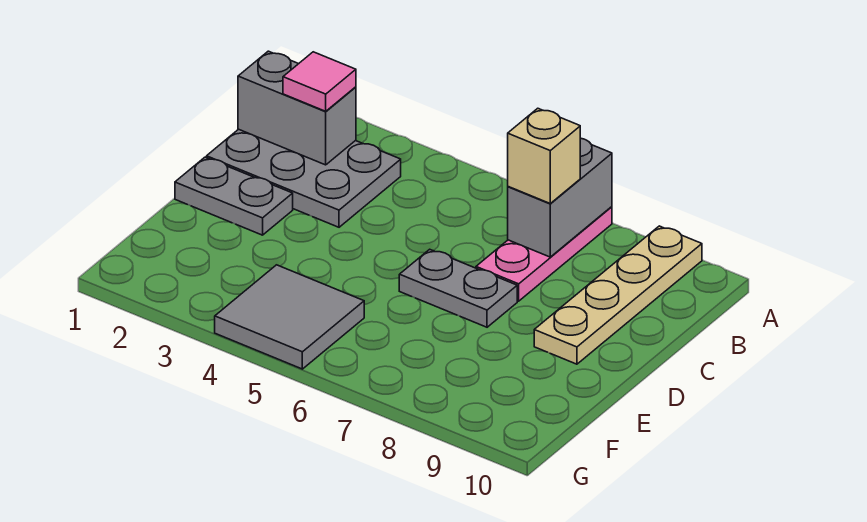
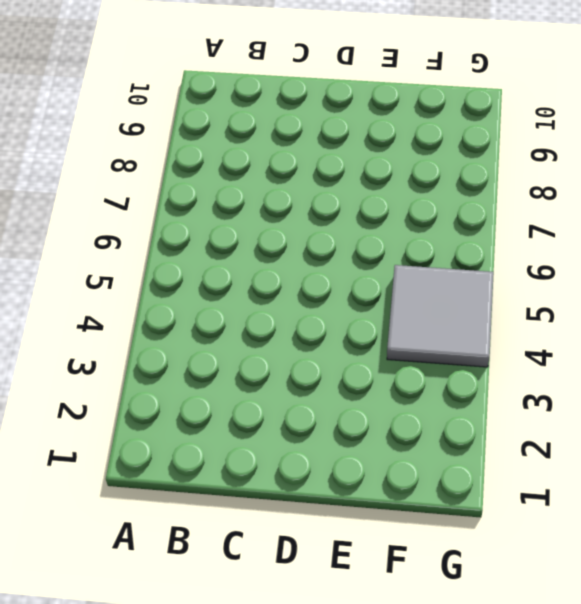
none -> pink plate A7:C7 level 1
none -> tan plate A9:D9 level 1

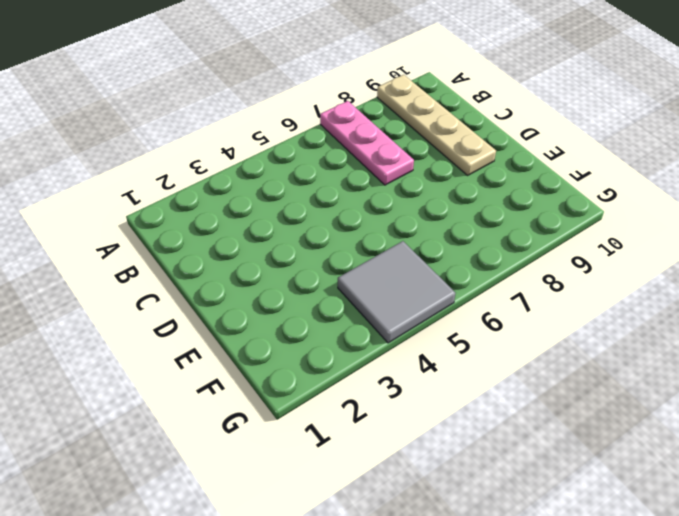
none -> grey plate B1:C3 level 1
none -> grey plate D1:D2 level 1

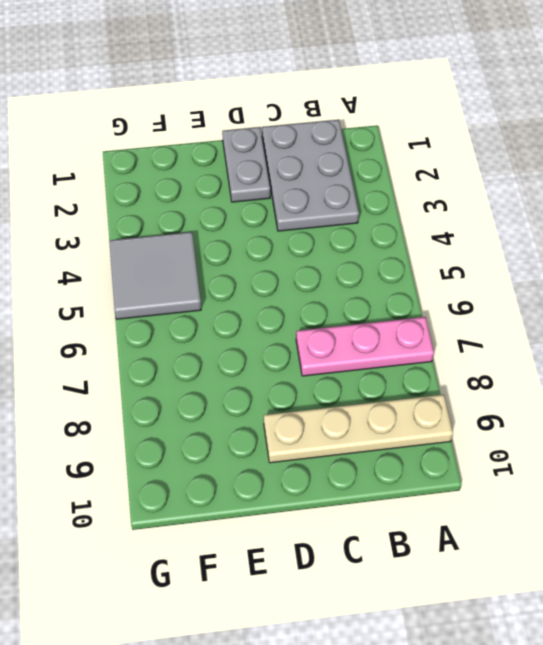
none -> grey plate D6:D7 level 1
none -> grey brick A7:B7 level 2

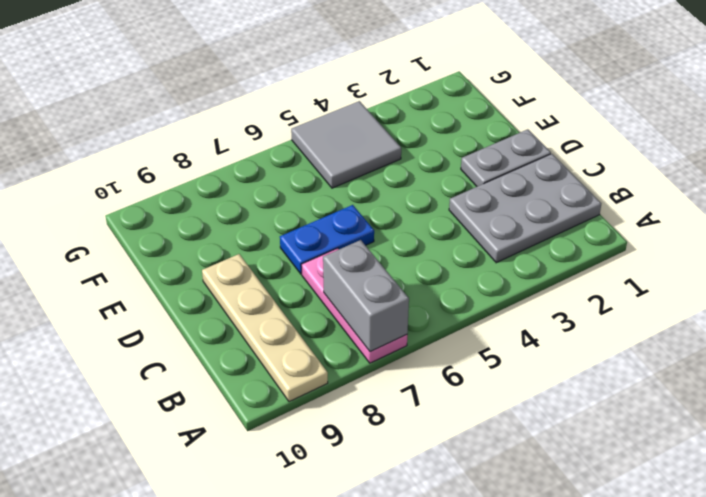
blue plate D6:D7 level 1 -> grey plate D6:D7 level 1
none -> grey brick B1:B2 level 2
none -> pink tile B2 level 3

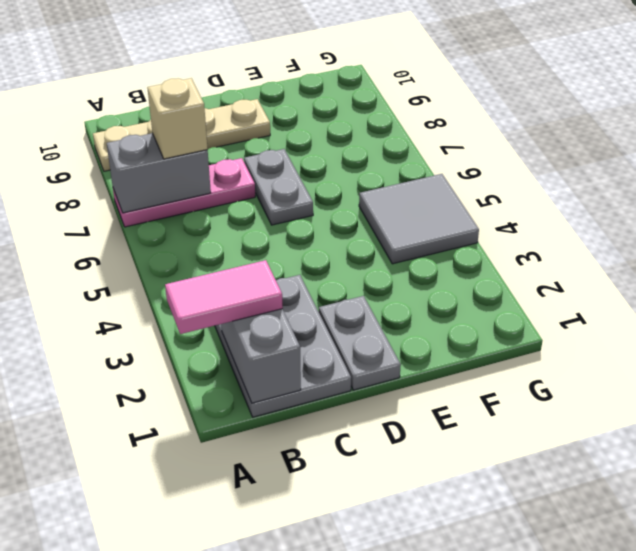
pink tile A2:B2 level 3 -> pink tile B2 level 3

